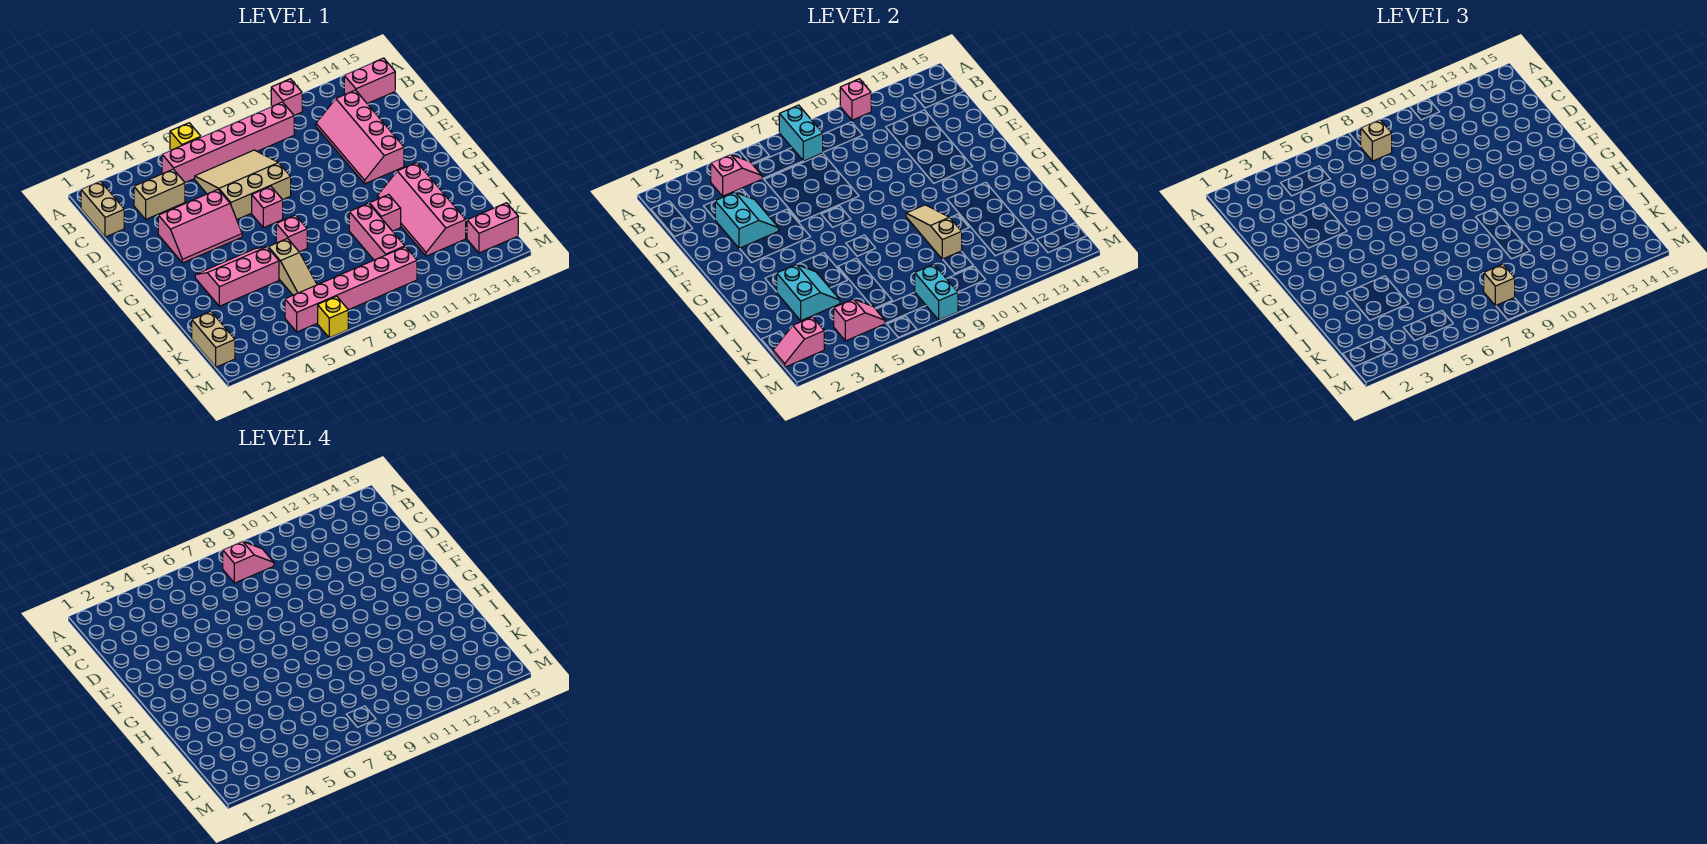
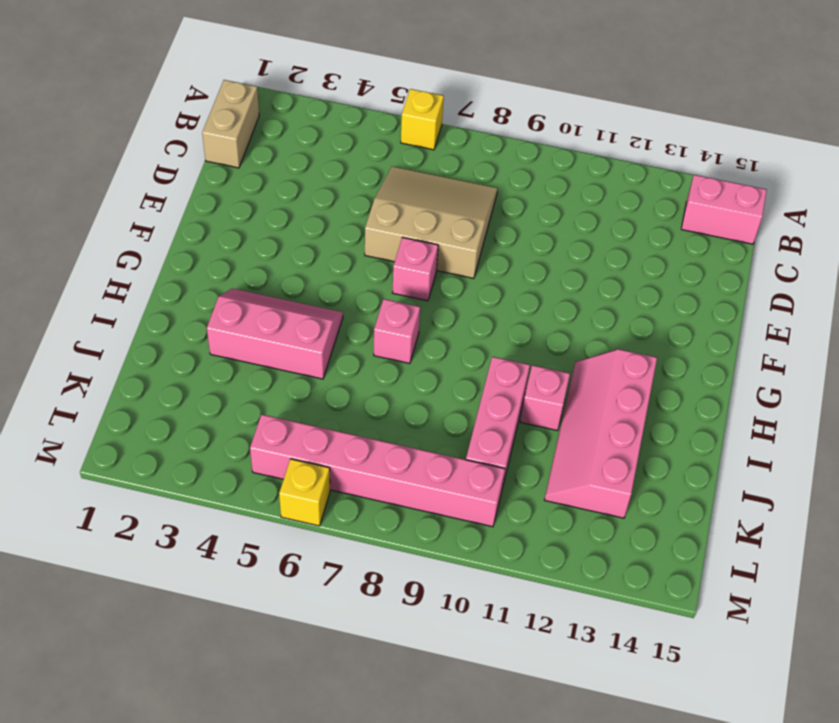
none -> pink brick A11 level 1
none -> pink brick B5:B10 level 1
none -> tan brick C3:C4 level 1
none -> pink slope C12:F13 level 1 top 13

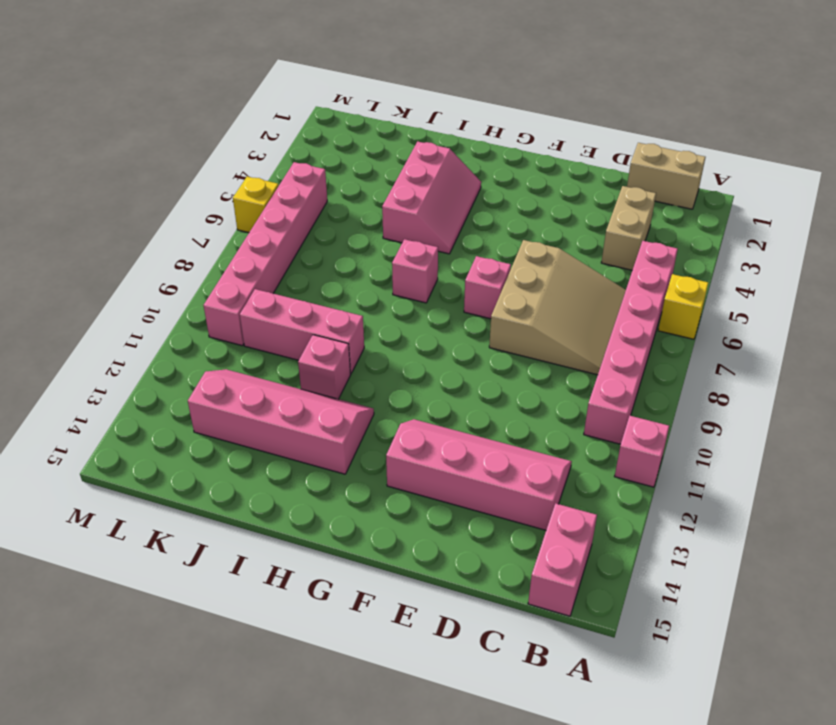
none -> pink slope E3:F5 level 1 top E
none -> tan slope I6:K6 level 1 top I
none -> tan brick K1:L1 level 1
none -> pink brick L14:L15 level 1

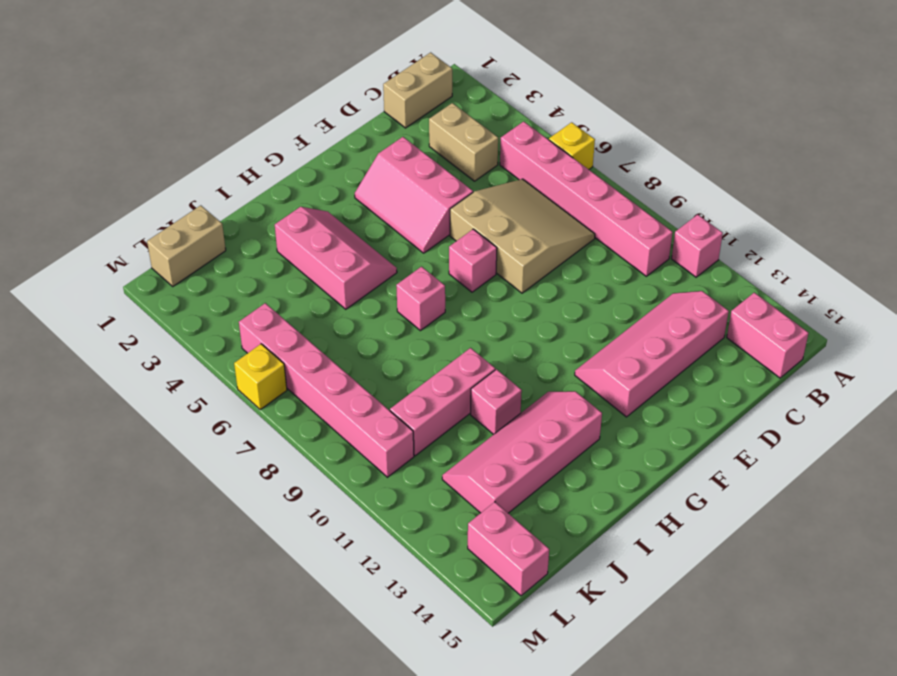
none -> tan slope I6:K6 level 1 top I
none -> cyan brick A8:B8 level 2
none -> pink brick A11 level 2
none -> pink slope B4:B5 level 2 top 4

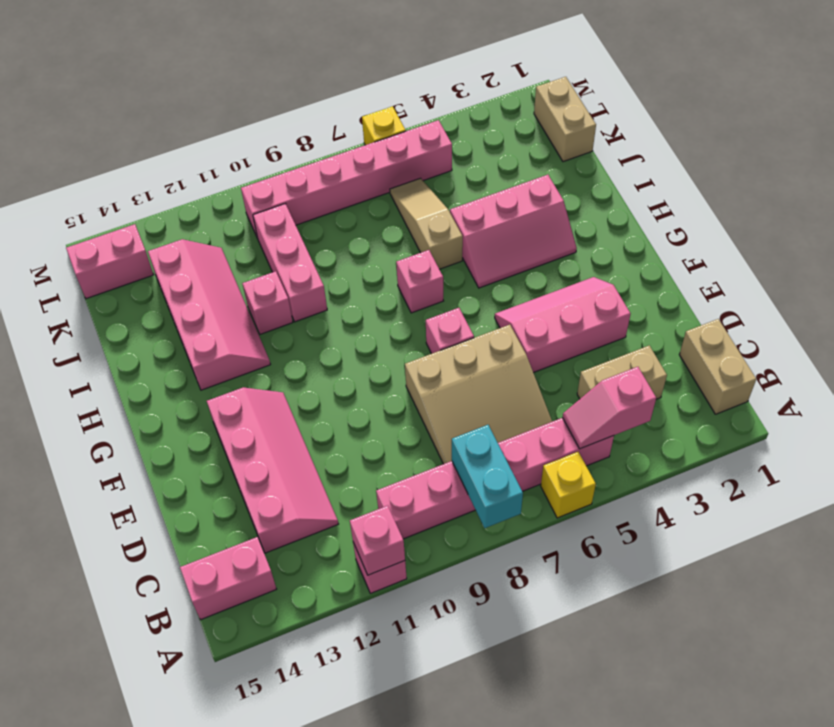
none -> cyan slope D3:E4 level 2 top 3
none -> tan slope H10:J10 level 2 top J
none -> cyan slope I3:J4 level 2 top 3
none -> pink slope L1:L2 level 2 top 2

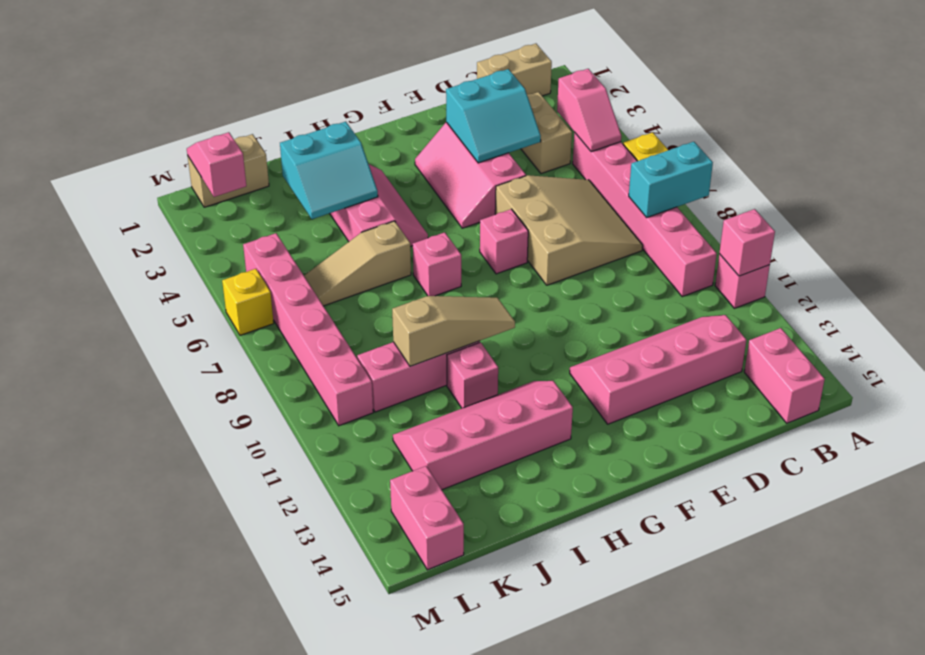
none -> pink slope L4:L5 level 2 top 4
none -> cyan brick L8:M8 level 2
none -> tan brick B8 level 3
none -> tan brick L8 level 3

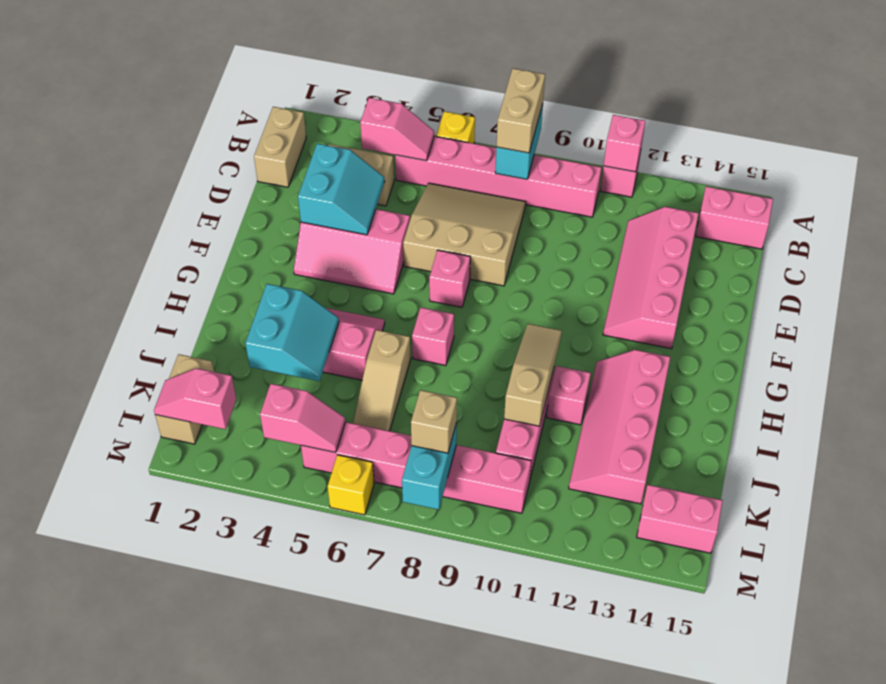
tan brick A8:B8 level 3 -> tan brick B8 level 3
none -> pink slope B8:B9 level 4 top 8

